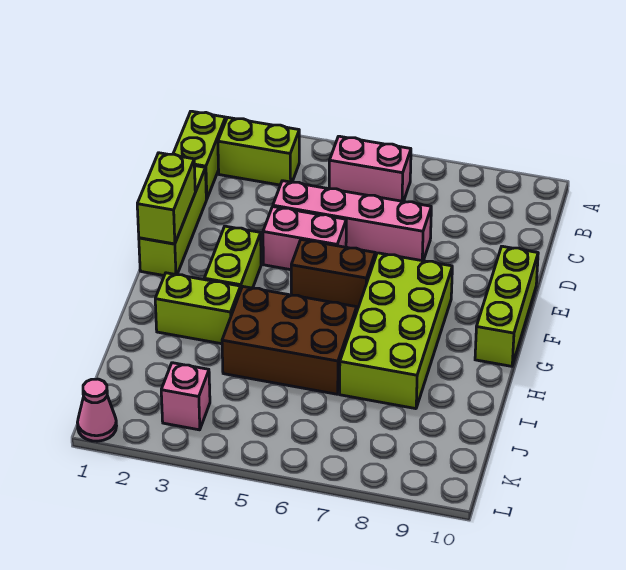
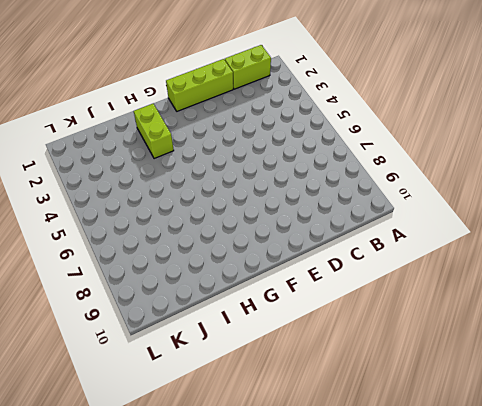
none -> lime brick B2:B3 level 1
none -> pink brick B5:B6 level 1
none -> pink brick D4:D7 level 1

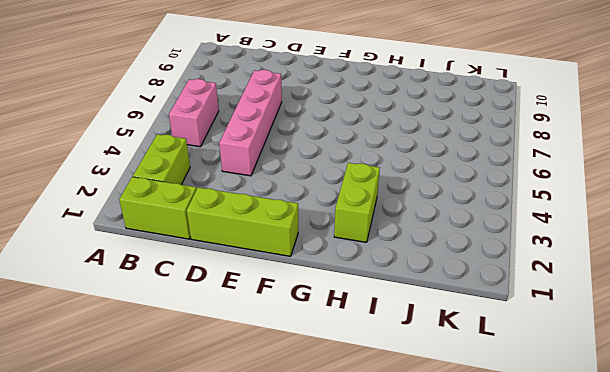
none -> pink brick E4:E5 level 1
none -> lime brick E10:G10 level 1
none -> lime brick F3:G3 level 1

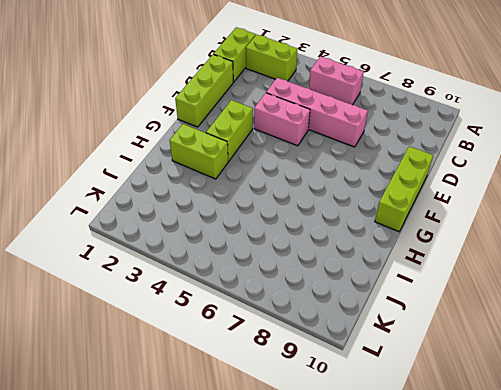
none -> brown brick F5:F6 level 1
none -> lime brick F7:I8 level 1
none -> brown brick H4:I6 level 1

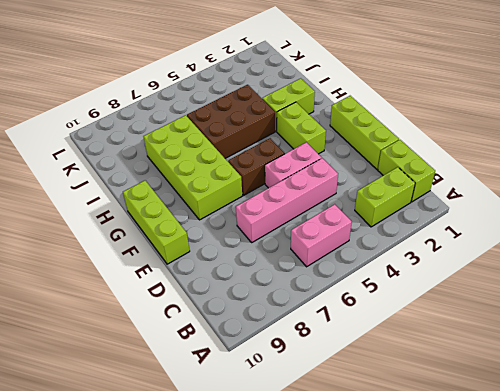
none -> pink brick K3 level 1
none -> pink cone L1 level 1
none -> lime brick E1:F1 level 2

